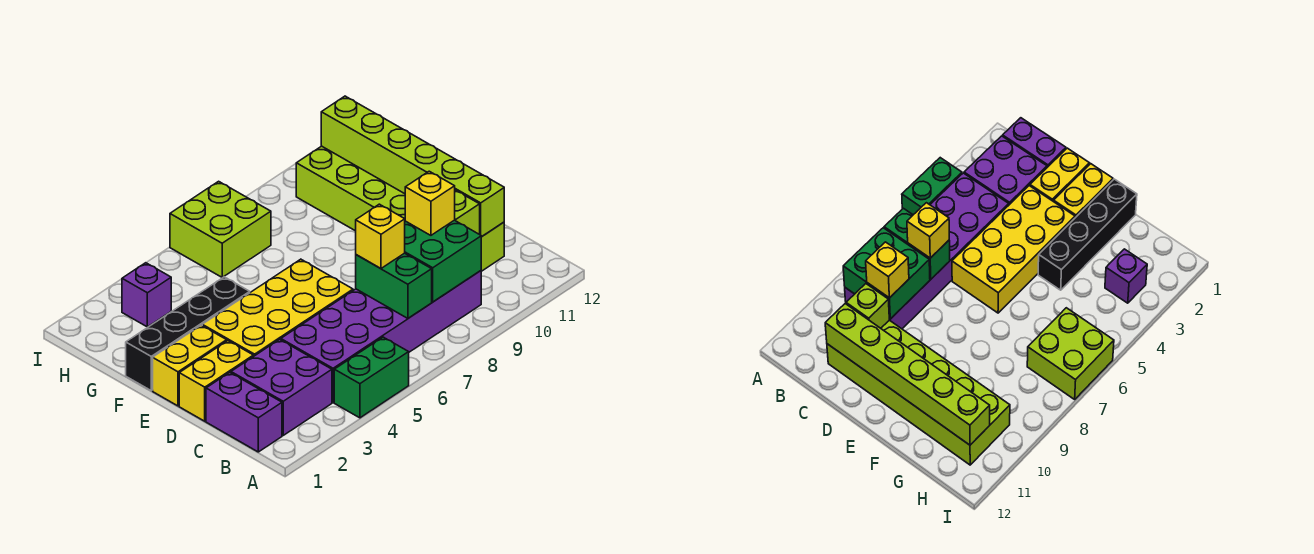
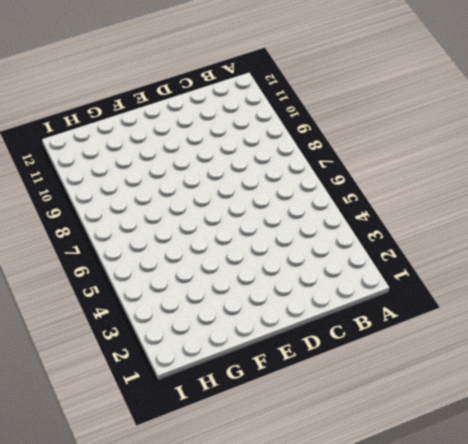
none -> green brick A4:A5 level 1
none -> purple brick B1:C1 level 1
none -> purple brick B2:C3 level 1

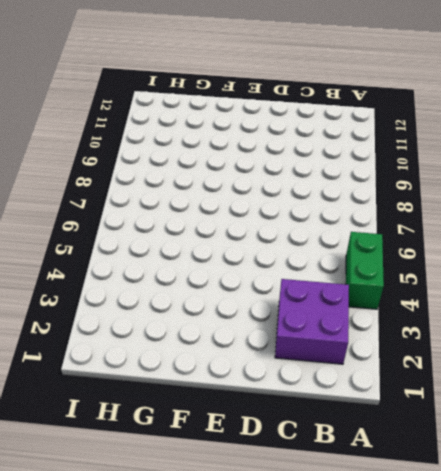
none -> purple brick B1:C1 level 1
none -> purple brick B4:C9 level 1
none -> lime brick C10:H11 level 1

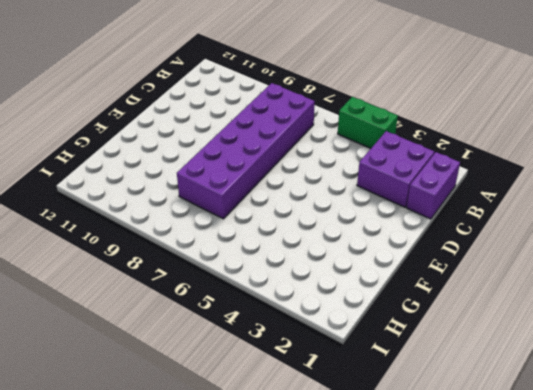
purple brick B7:G8 level 1 -> purple brick B4:C9 level 1
none -> lime brick C10:H11 level 1
none -> yellow brick D1:D2 level 1
none -> yellow brick D3:E6 level 1

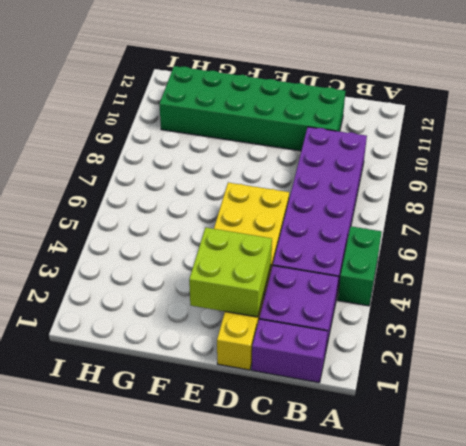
green brick C10:H11 level 1 -> lime brick C10:H11 level 1
lime brick D2:E3 level 2 -> lime brick H6:I7 level 1
none -> yellow brick E1:E2 level 1
none -> black brick F1:F4 level 1
none -> purple brick H3 level 1

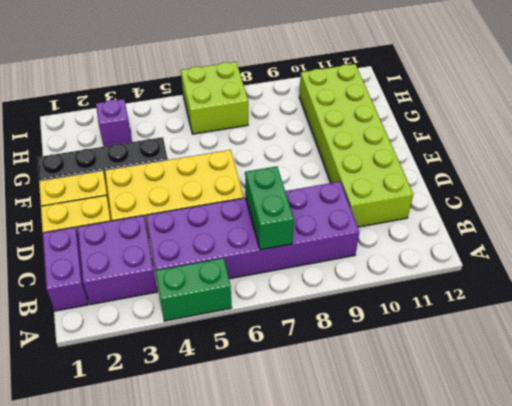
none -> green brick B8:C9 level 2
none -> lime brick C10 level 2
none -> lime brick C11:H11 level 2

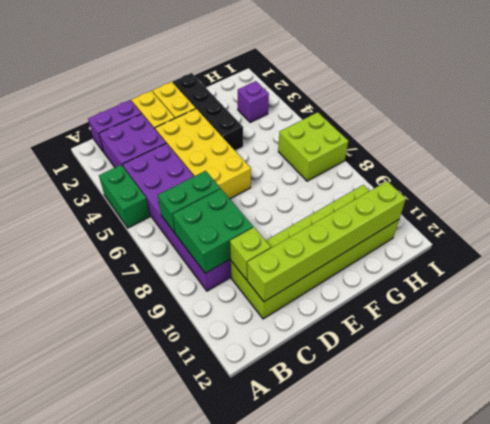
none -> yellow brick C7 level 3
none -> yellow brick C9 level 3

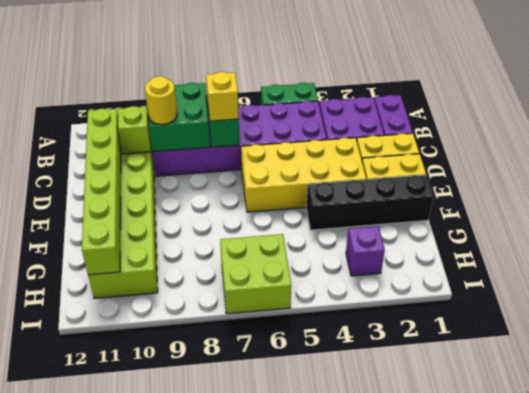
yellow round brick C9 level 3 -> yellow brick C9 level 3

